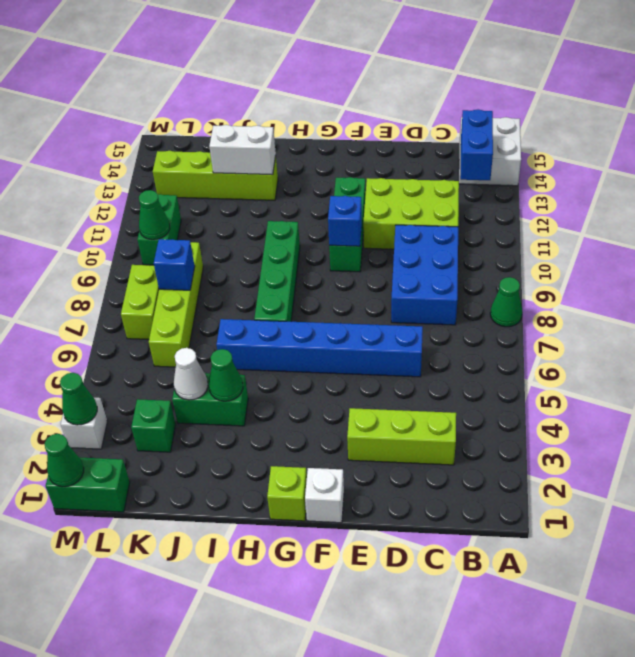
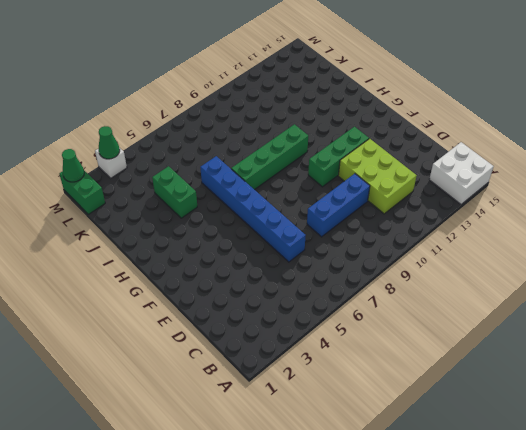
blue brick D8:D10 level 1 -> blue brick C8:D10 level 1
none -> green cone A8 level 1
none -> lime brick C3:E3 level 1
none -> white brick F1 level 1

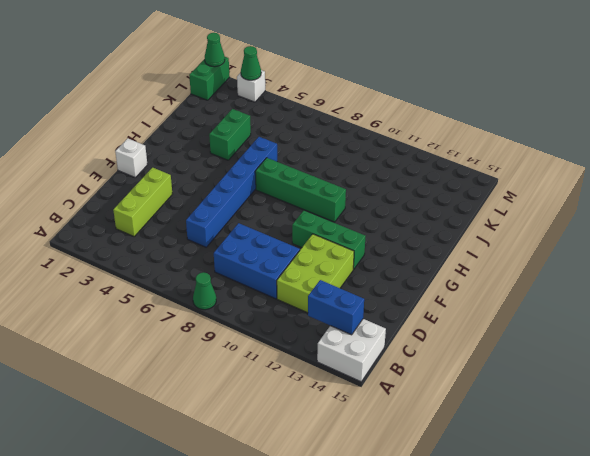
none -> lime brick G1 level 1
none -> lime brick I13:L13 level 1
none -> green brick K3 level 1

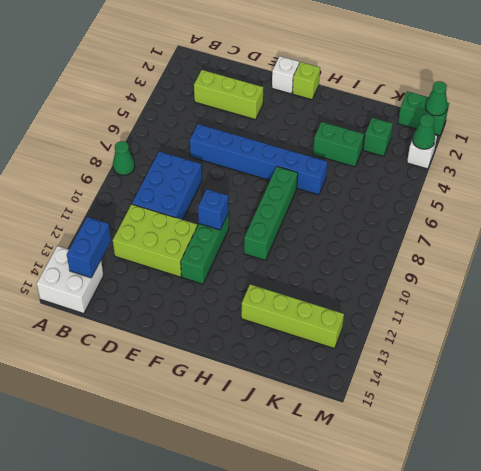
none -> lime brick K6:K9 level 1
none -> lime brick L7:L8 level 1
none -> green brick L10:L11 level 1

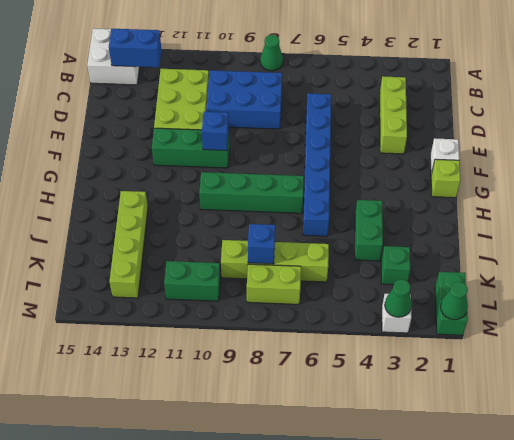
none -> green cone I4 level 2
none -> white brick I13:J13 level 2
none -> white cone J4 level 2

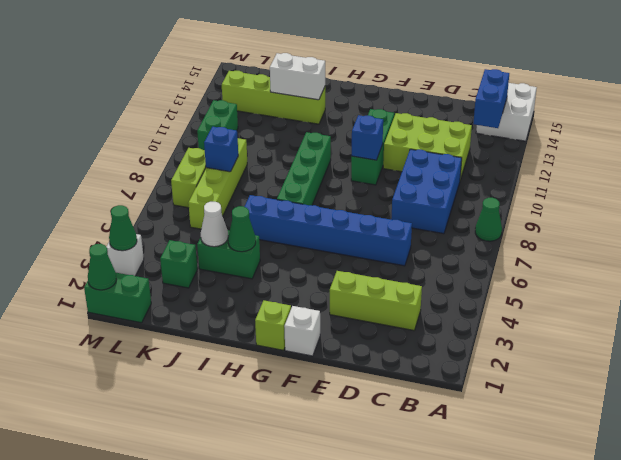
none -> green cone L10 level 2

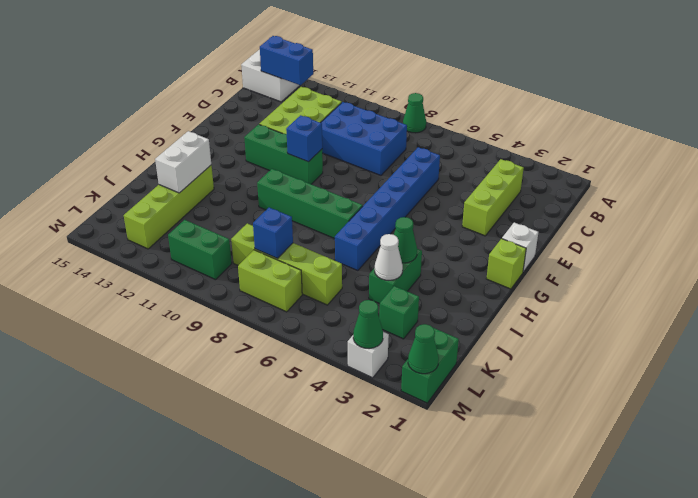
none -> green cone L10 level 2

